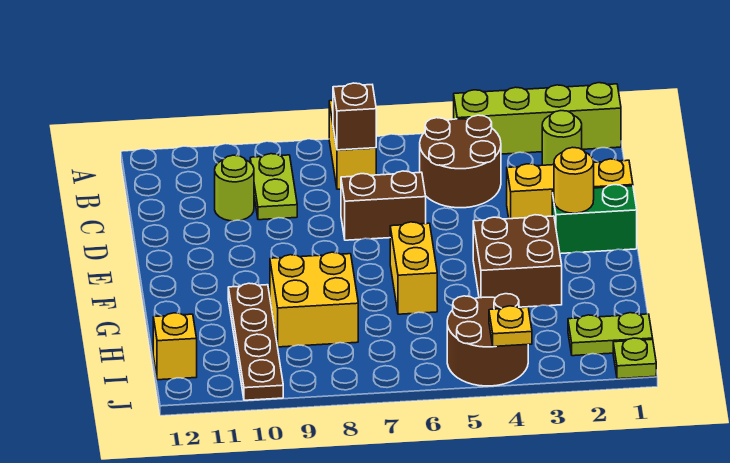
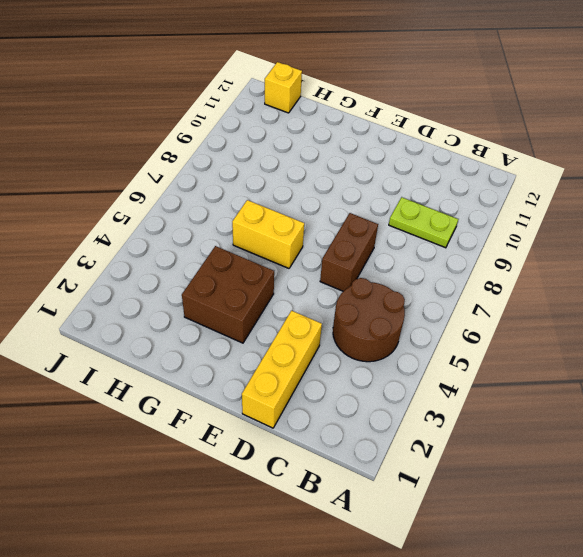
none -> lime brick A1:A4 level 1
none -> yellow brick A7:B7 level 1
none -> lime round brick B2 level 1

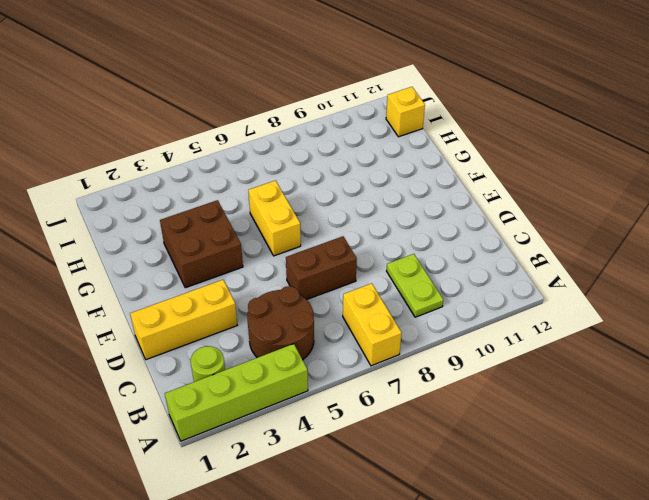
none -> lime round brick C10 level 1
none -> green brick E1:E2 level 1
none -> yellow brick G8:H9 level 1

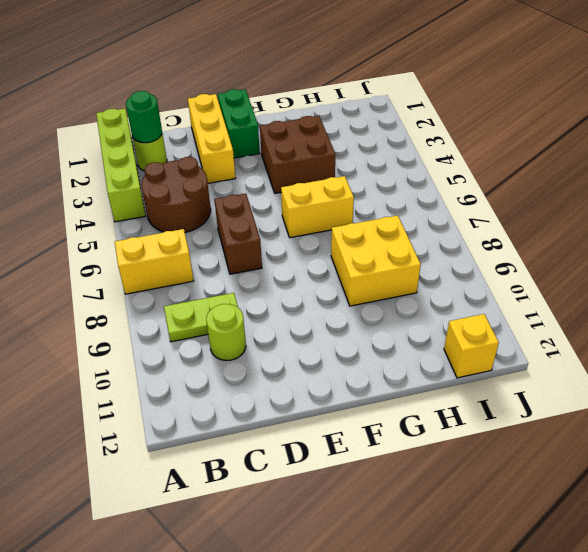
green round brick B2 level 2 -> none
none -> brown plate G10:J10 level 1
none -> lime plate I1:I2 level 1
none -> brown round brick I4:J5 level 1

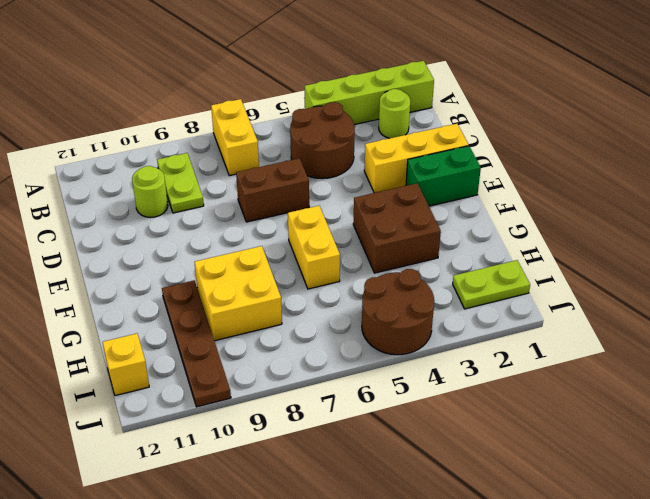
none -> lime plate J1 level 1
none -> brown brick B7 level 2
none -> yellow round brick E2 level 2

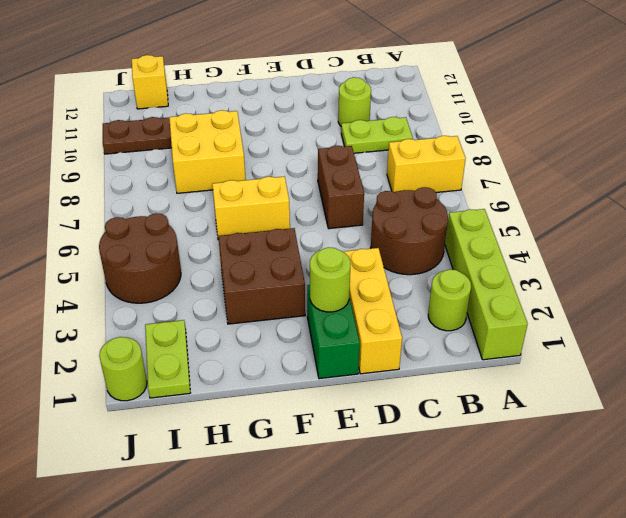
lime round brick E2 level 2 -> yellow round brick E2 level 2
lime round brick J1 level 1 -> lime plate J1 level 1
none -> brown brick B7 level 2
none -> yellow plate J4 level 2

